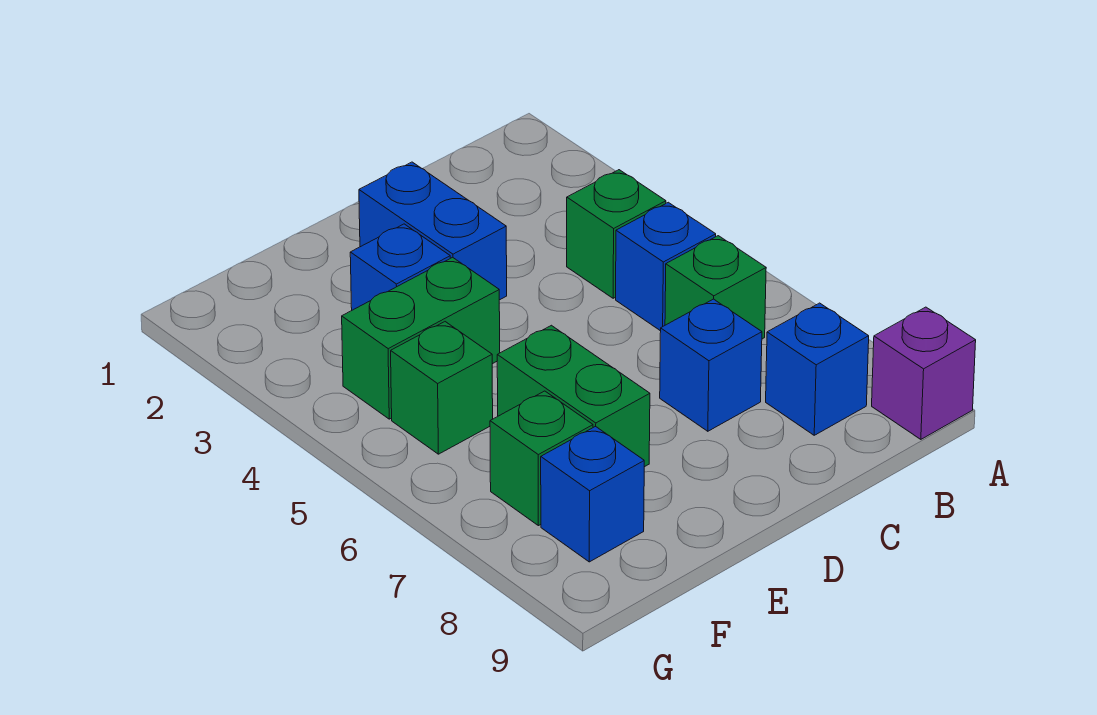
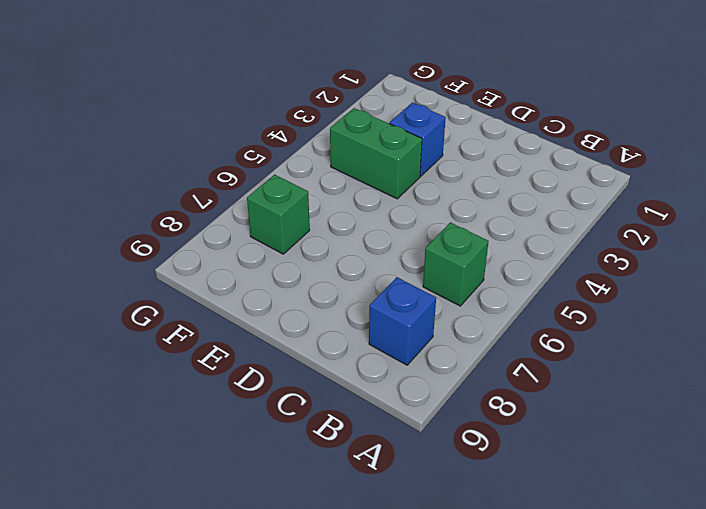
none -> purple brick A9 level 1
none -> green brick B4 level 1
none -> blue brick B5 level 1

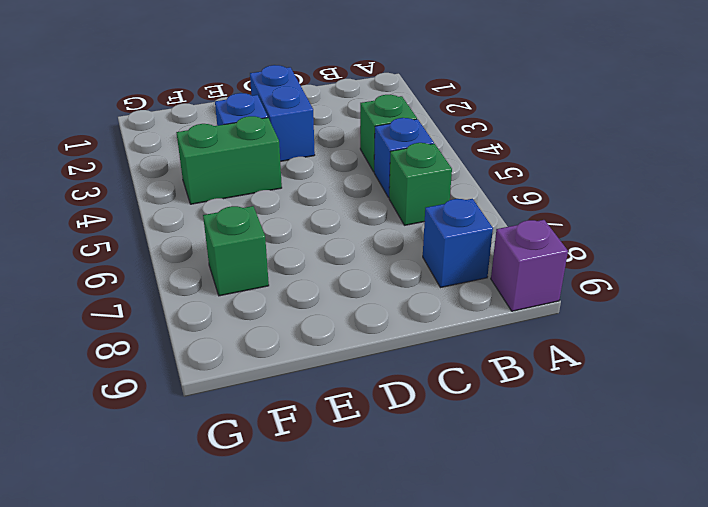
none -> blue brick C7 level 1
none -> green brick E6:E7 level 1
none -> green brick F5 level 1

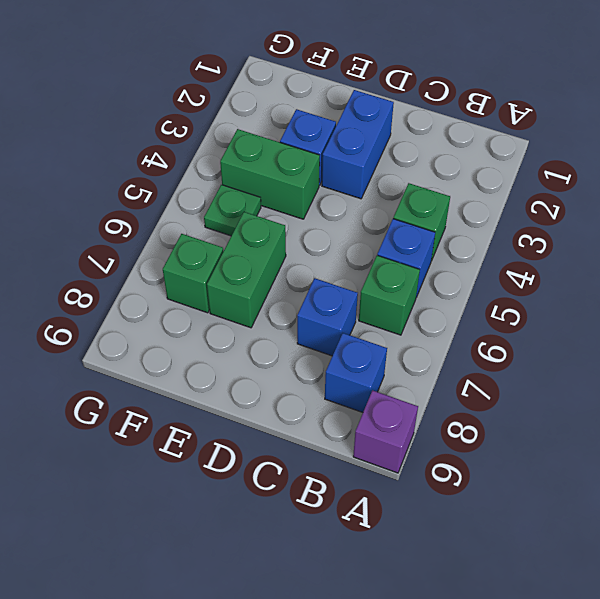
green plate F5 level 1 -> green brick F5 level 1
none -> blue brick F8 level 1

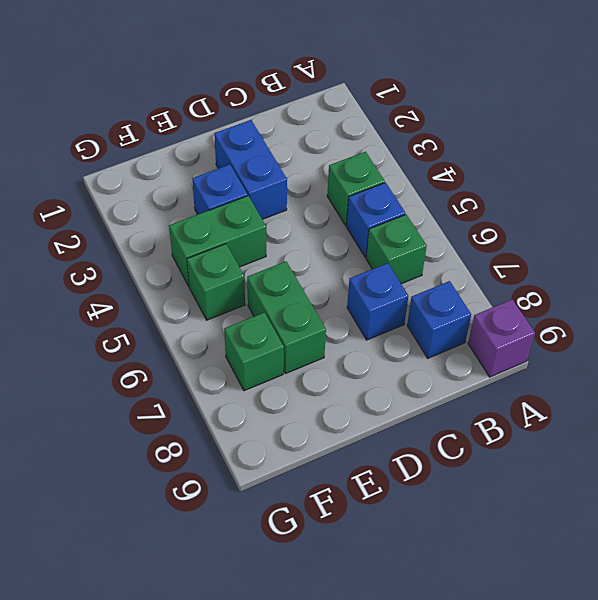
none -> blue brick F8 level 1

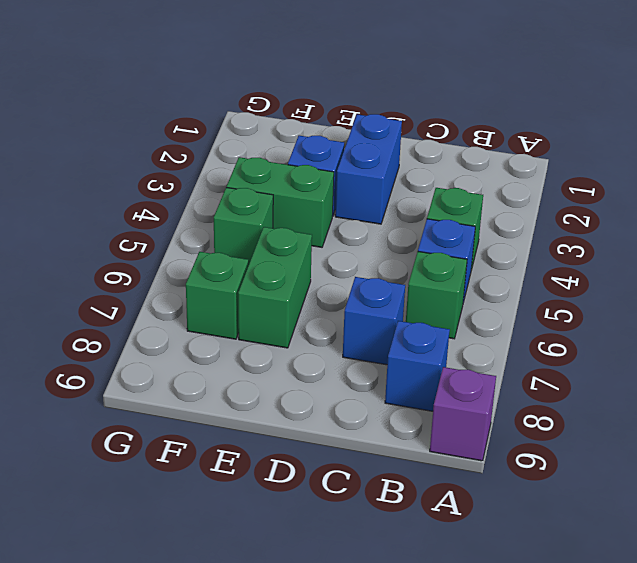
none -> blue brick F8 level 1

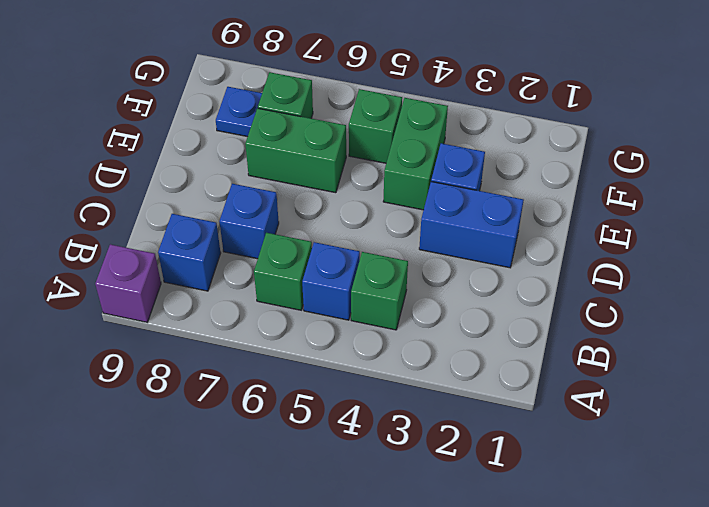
blue plate F8 level 1 -> blue brick F8 level 1

